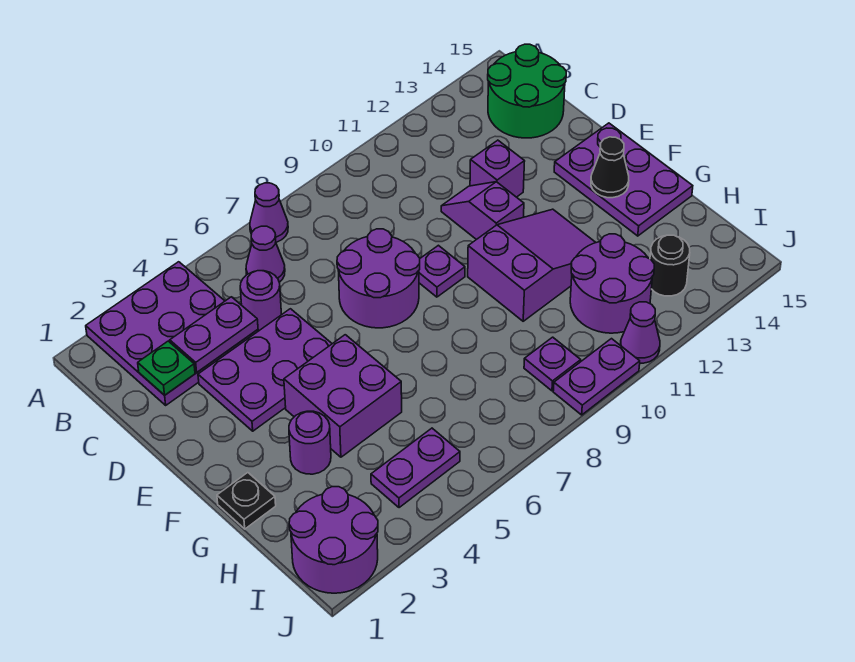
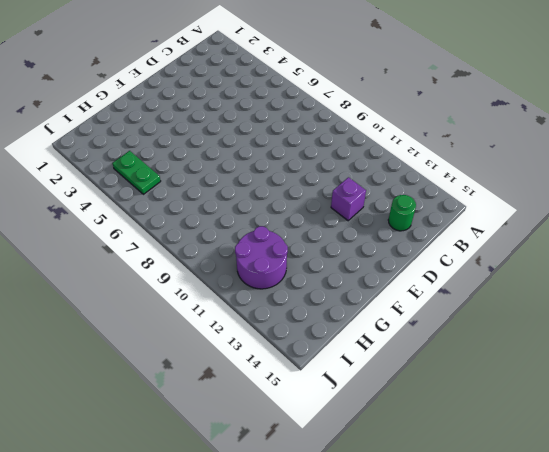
green round brick C14 level 1 -> green round brick B14:C15 level 1
green plate I4:I5 level 1 -> purple plate I4:I5 level 1
none -> purple plate A2:C4 level 1
none -> purple cone A7 level 1
none -> purple cone B6 level 1

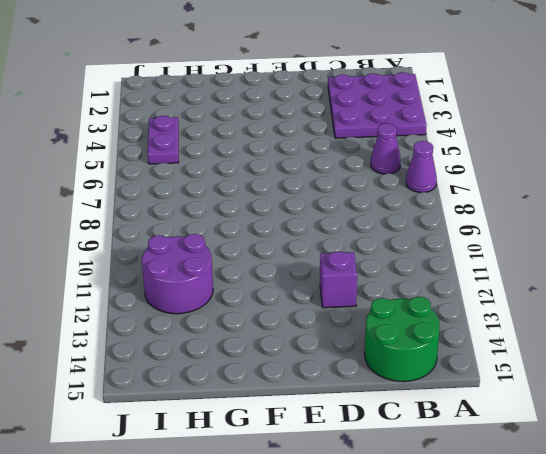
none -> purple round brick C5 level 1
none -> purple plate D3:E5 level 1
none -> purple round brick D7:E8 level 1

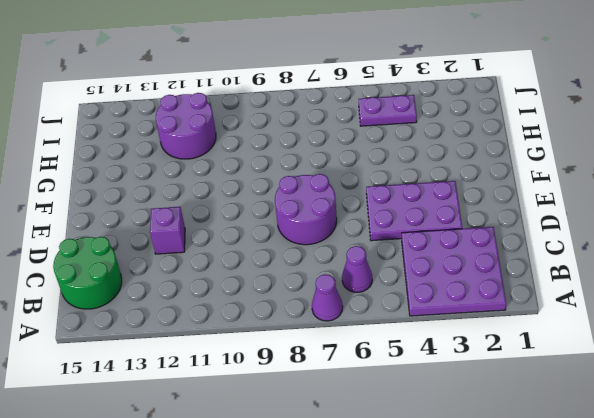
none -> purple round brick C5 level 1
none -> purple slope D11:E11 level 1 top E
none -> purple plate E9 level 1

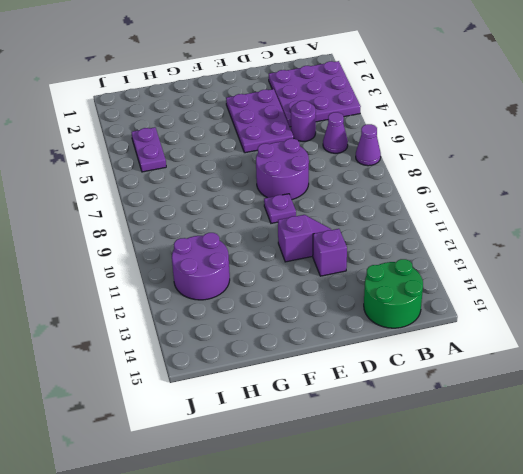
none -> purple plate E14:G15 level 1
none -> purple brick F4:G5 level 1
none -> purple slope F10:G12 level 1 top 10

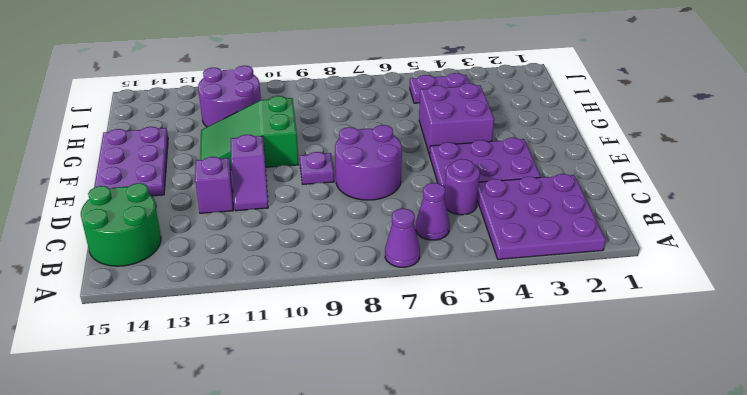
green slope F10:G12 level 1 top 10 -> purple slope F10:G12 level 1 top 10
none -> black plate G1 level 1
none -> purple round brick G3 level 1
none -> purple round brick I1:J2 level 1

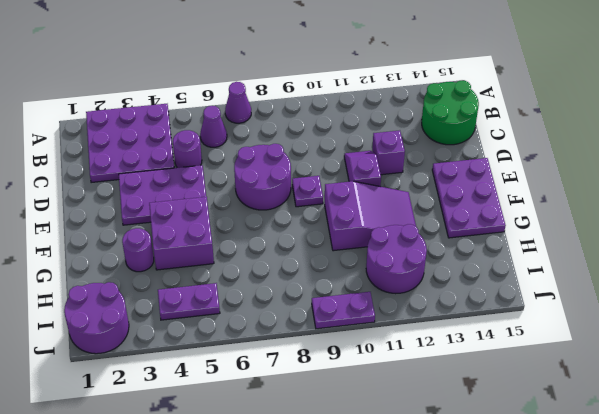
none -> black plate G1 level 1
none -> purple plate I9 level 1
none -> black round brick I13 level 1

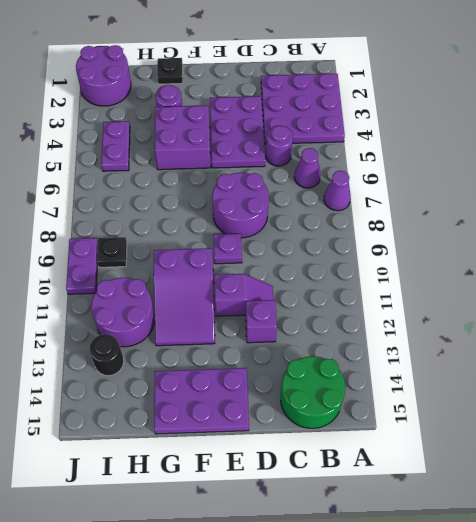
black plate I9 level 1 -> purple plate I9 level 1
none -> purple cone J11 level 1
none -> green plate C2 level 2
none -> purple plate C3:C4 level 2

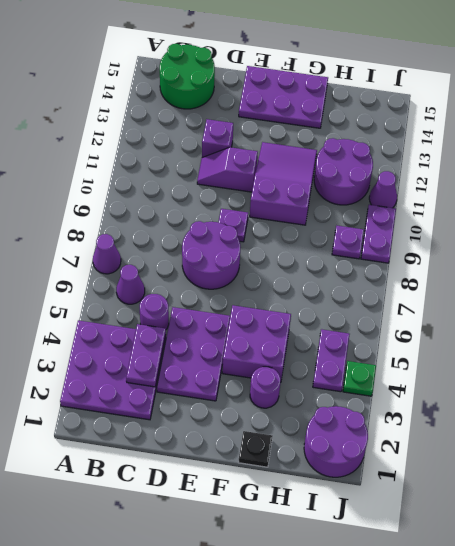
green plate J4 level 1 -> green plate C2 level 2
none -> black round brick I13 level 1
none -> black cone F14 level 2

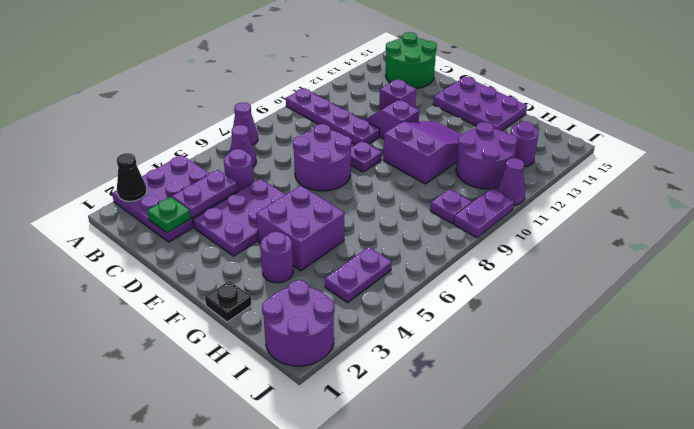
black cone A2 level 2 -> black cone F14 level 2
purple plate A10:D10 level 1 -> none
purple round brick I13 level 1 -> black round brick I13 level 1

